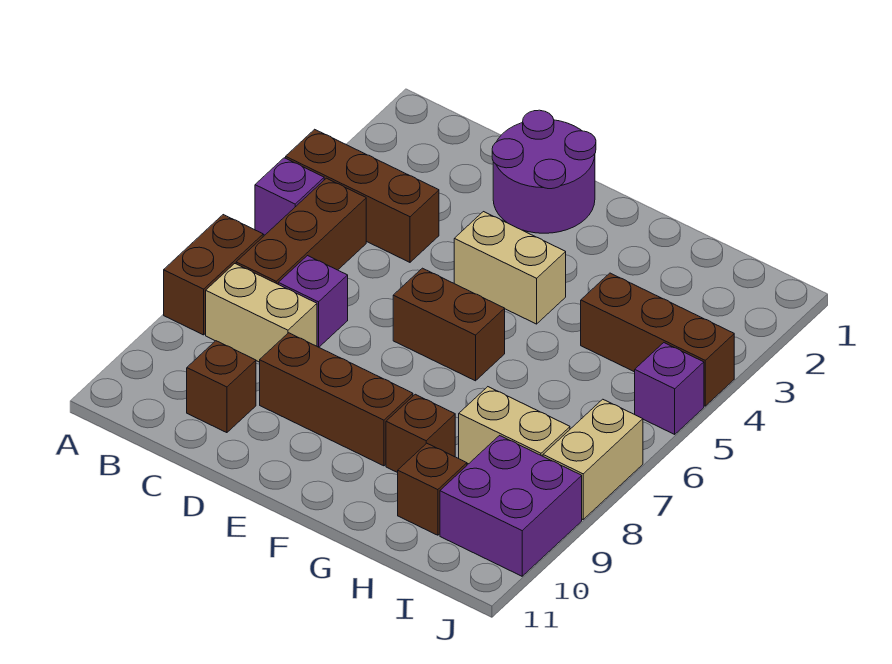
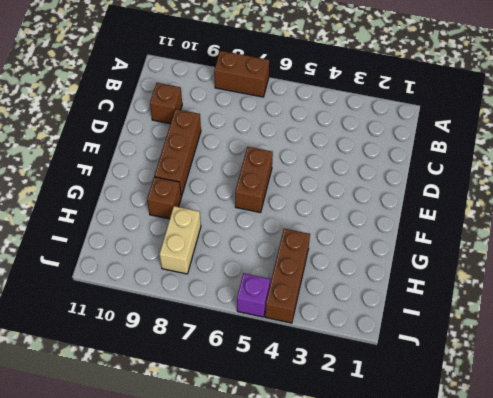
none -> brown brick A4:C4 level 1
none -> purple brick A5 level 1
none -> brown brick B5:B7 level 1

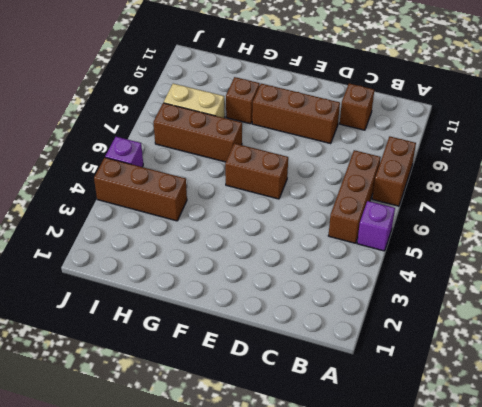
brown brick G7:I7 level 1 -> brown brick A4:C4 level 1
none -> tan brick B8:C8 level 1
none -> purple brick C7 level 1
none -> purple round brick D1:E2 level 1

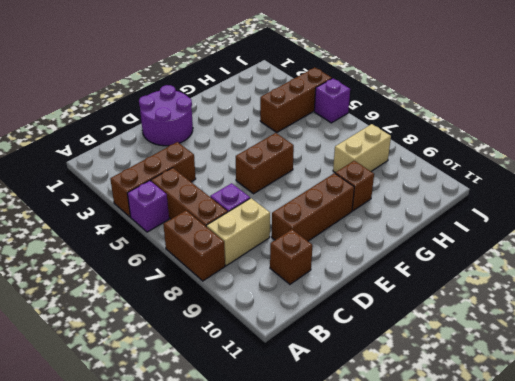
none -> tan brick E4:F4 level 1
none -> brown brick H10 level 1
none -> purple brick I9:J10 level 1

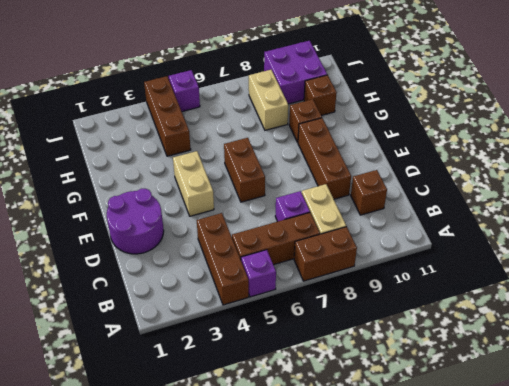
none -> tan brick J7:J8 level 1

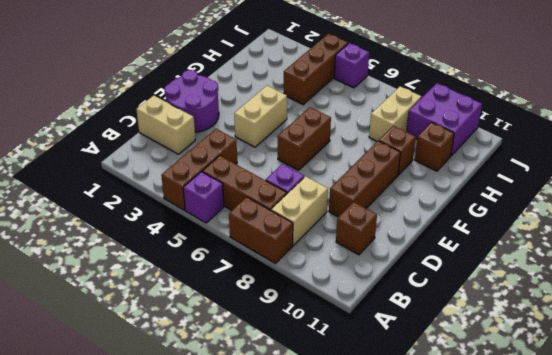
tan brick C1:C2 level 1 -> tan brick J7:J8 level 1

